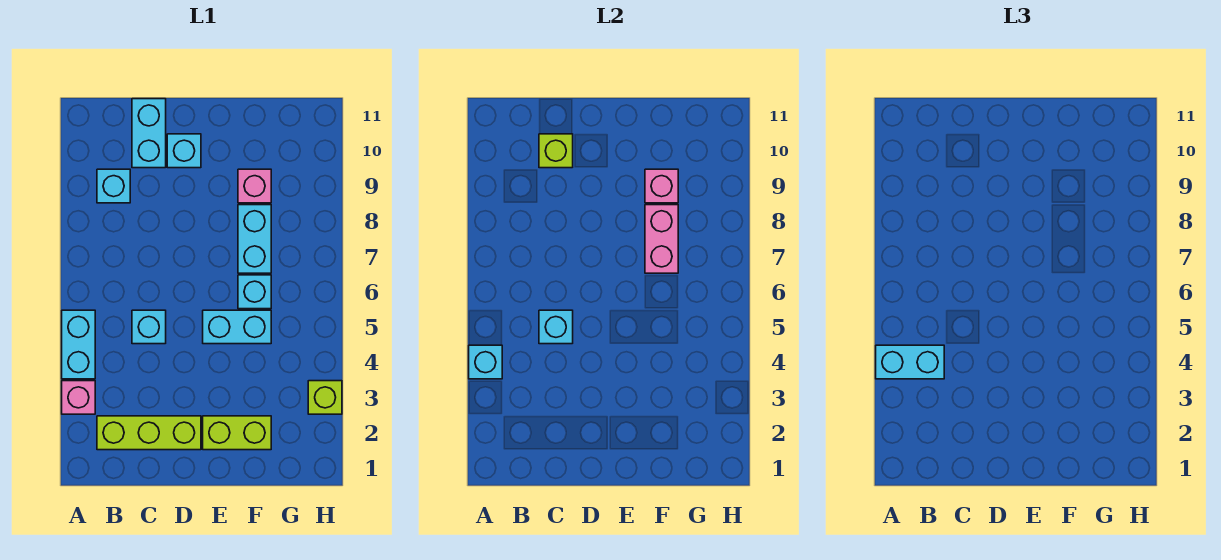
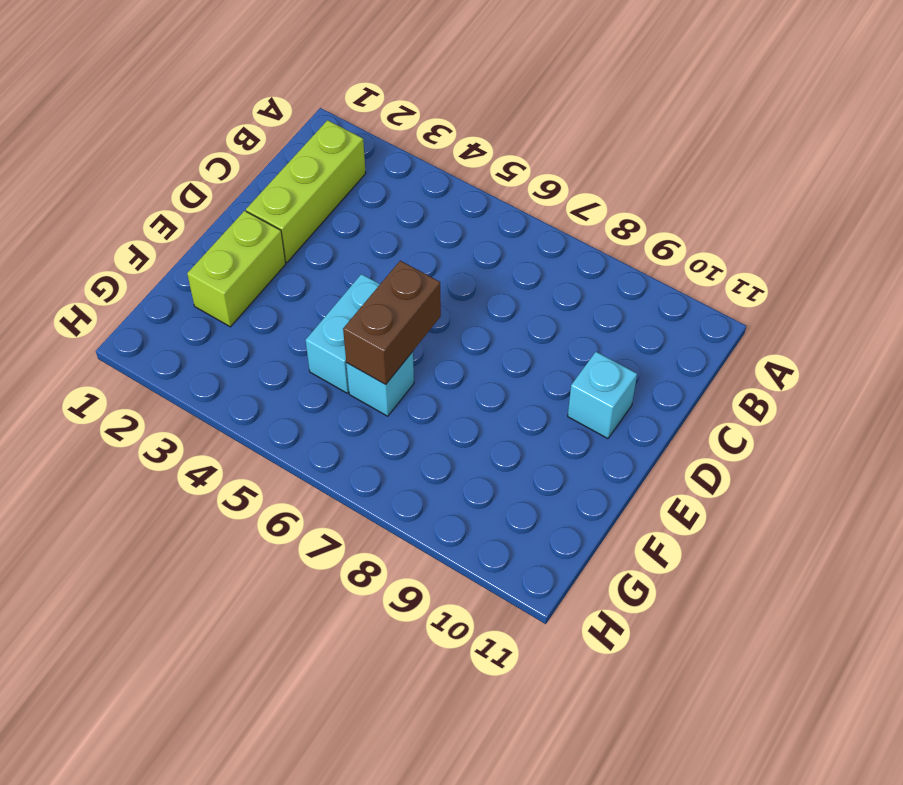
brown brick E6:F6 level 2 -> none
none -> pink brick A3 level 1
none -> cyan brick A4:A5 level 1
none -> cyan brick B9 level 1

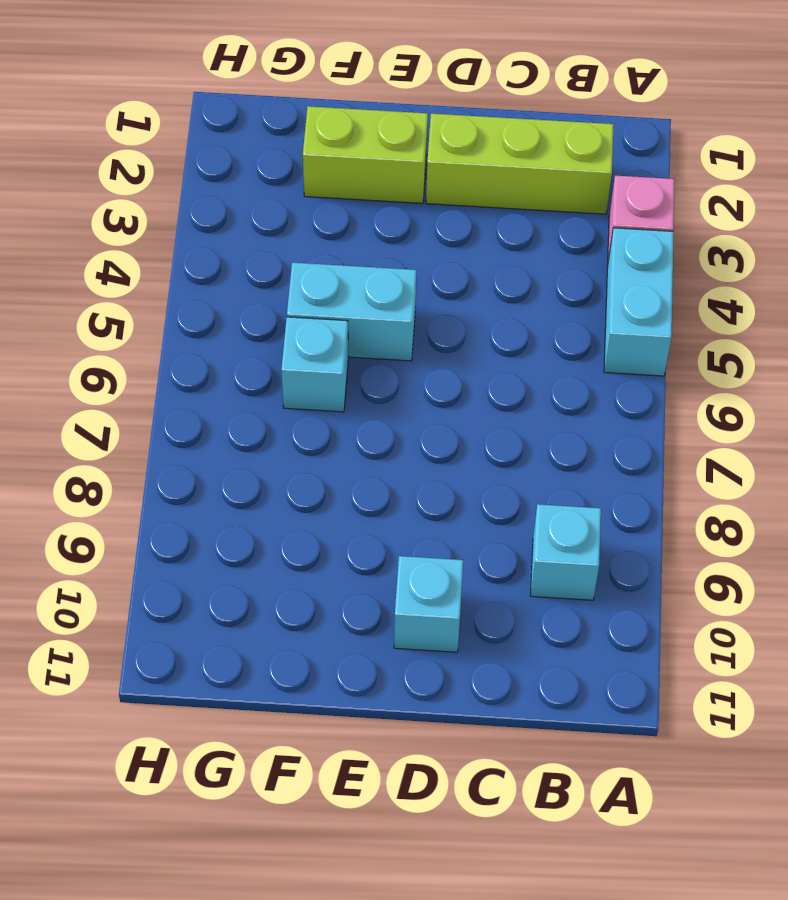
none -> cyan brick C5 level 1
none -> cyan brick C10:C11 level 1
none -> cyan brick F7:F8 level 1

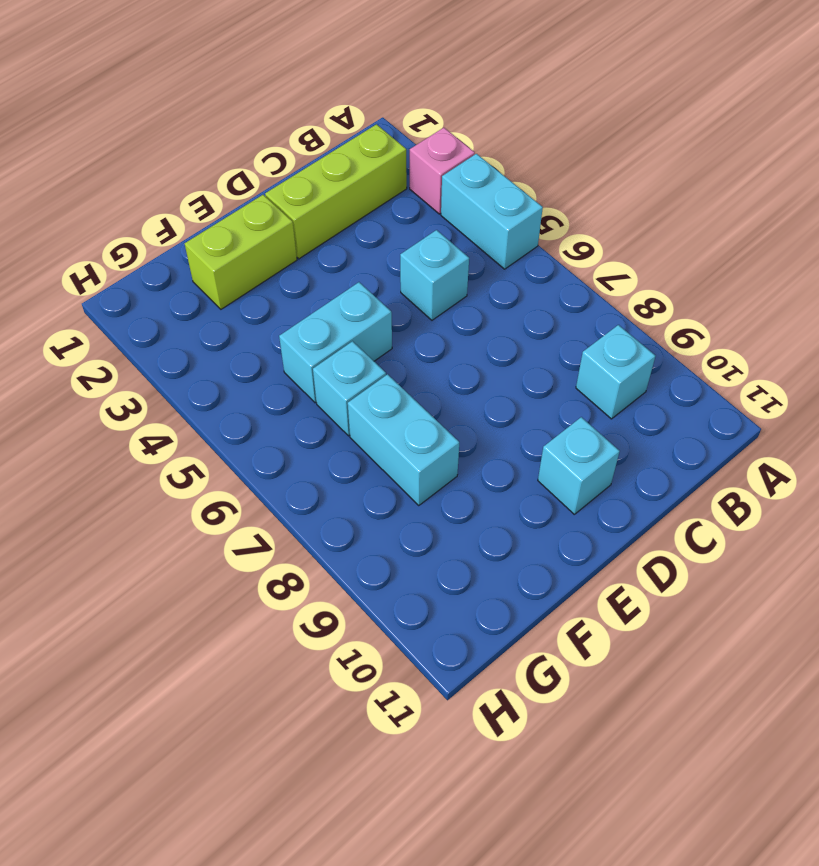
none -> cyan brick C10:C11 level 1
none -> pink brick F9 level 1
none -> lime brick H3 level 1

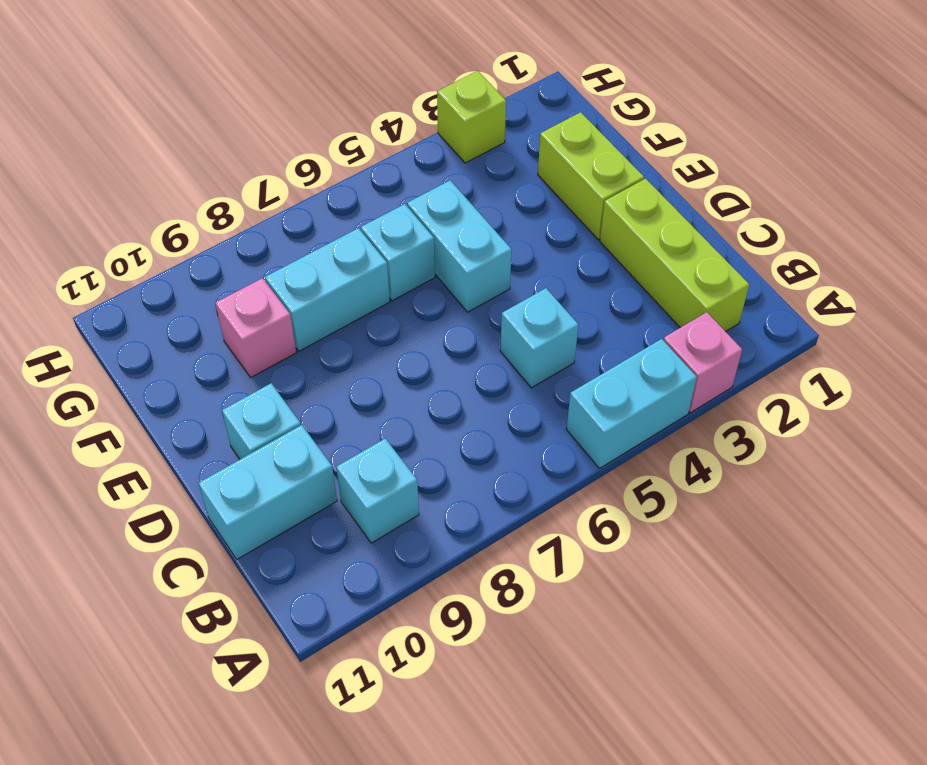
none -> cyan brick A4 level 2
none -> cyan brick C5 level 2
none -> lime brick C10 level 2

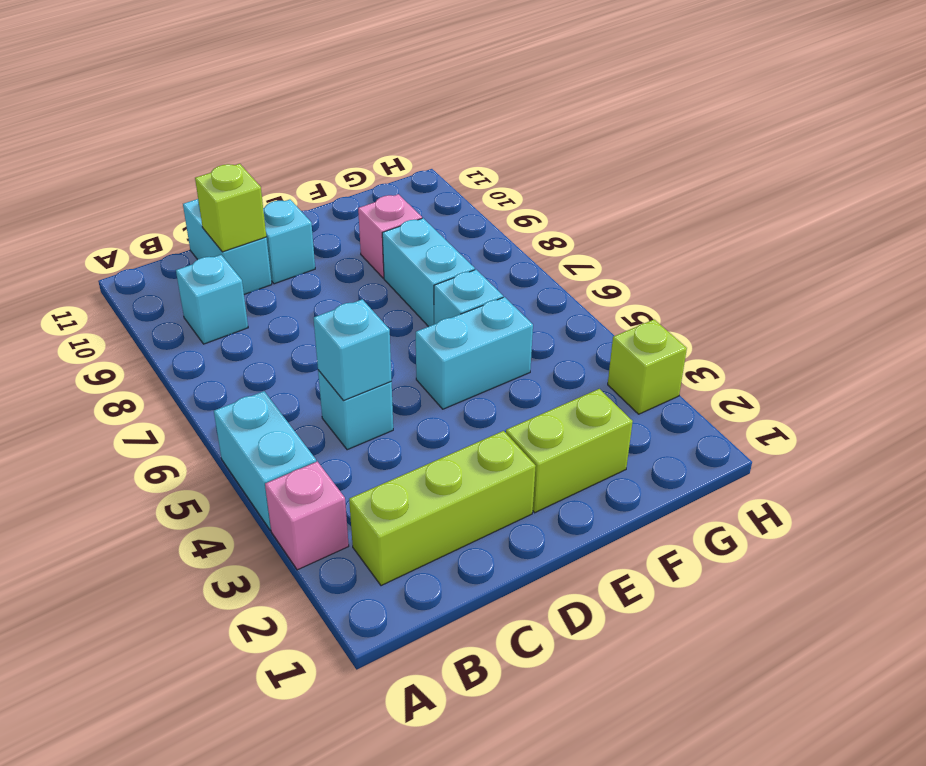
none -> cyan brick A4 level 2
none -> pink brick F7:F8 level 2
none -> pink brick F9 level 2

